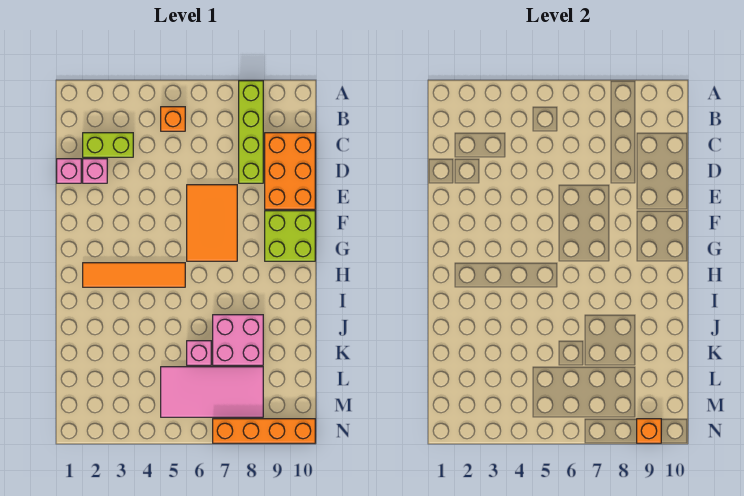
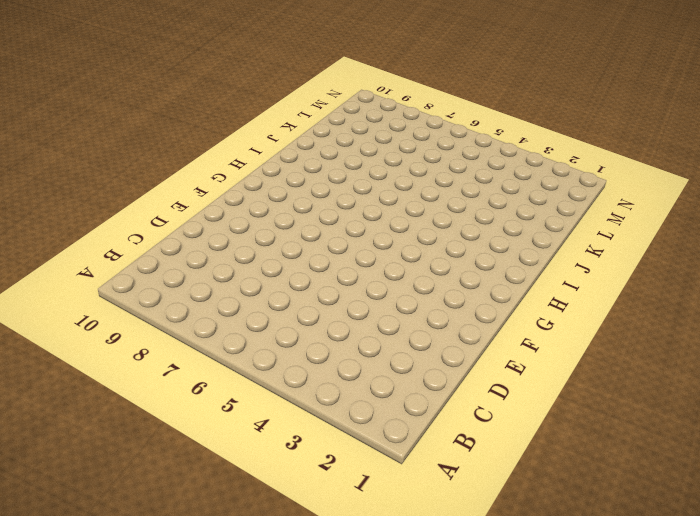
none -> lime brick A8:D8 level 1
none -> orange brick B5 level 1
none -> lime brick C2:C3 level 1

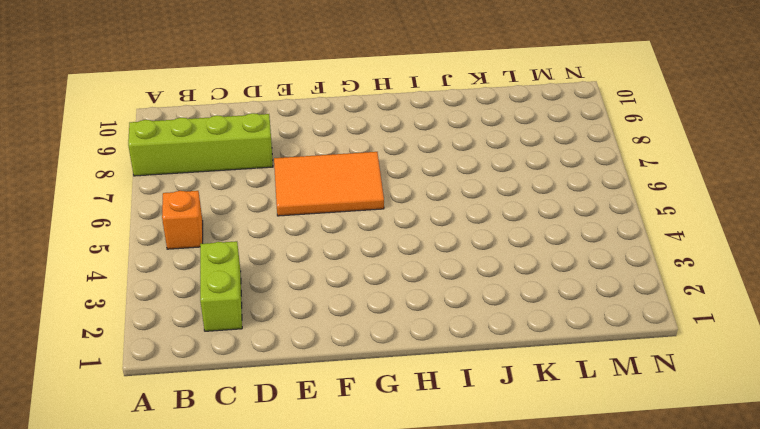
none -> orange brick C9:E10 level 1
none -> pink brick D1 level 1
none -> pink brick D2 level 1

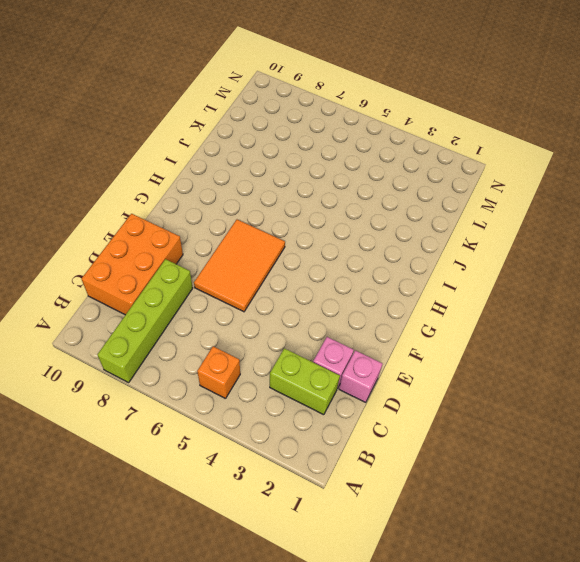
none -> lime brick F9:G10 level 1
none -> orange tile H2:H5 level 1
none -> pink brick J7:K8 level 1

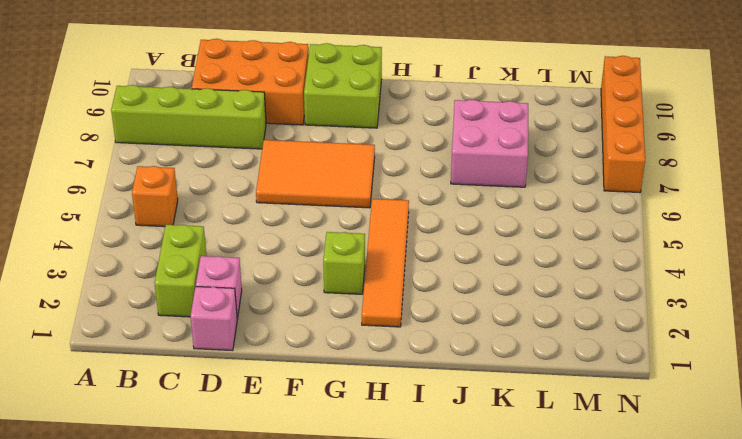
lime brick G3 level 1 -> none
none -> pink brick K6 level 1
none -> pink tile L5:M8 level 1
none -> orange brick N9 level 2

